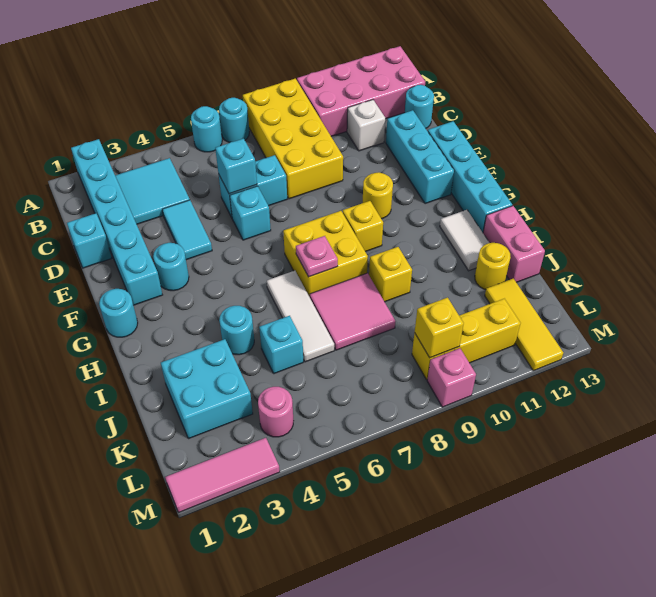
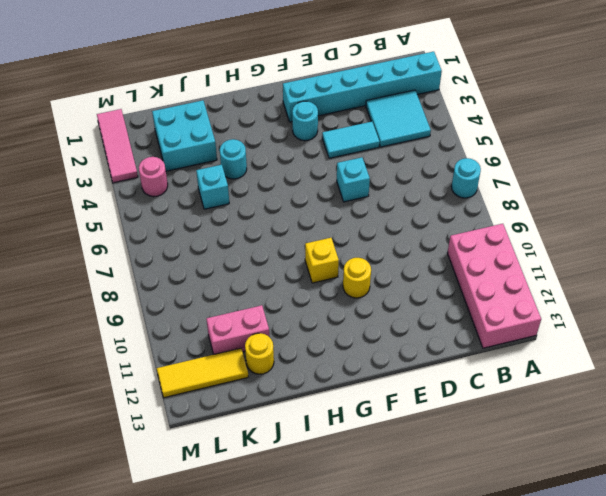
pink brick J11:K11 level 1 -> pink brick I13:J13 level 1
none -> cyan round brick A6 level 1
none -> yellow brick A8:D9 level 1
none -> white brick C11 level 1
none -> cyan round brick C13 level 1

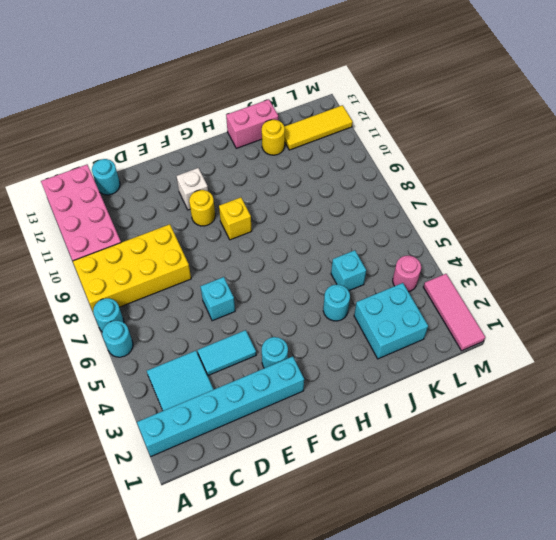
white brick F11 level 1 -> white brick C11 level 1
none -> cyan brick D1 level 1
none -> cyan brick D6:D7 level 1
none -> cyan brick D12:F12 level 1
none -> cyan brick E13:H13 level 1

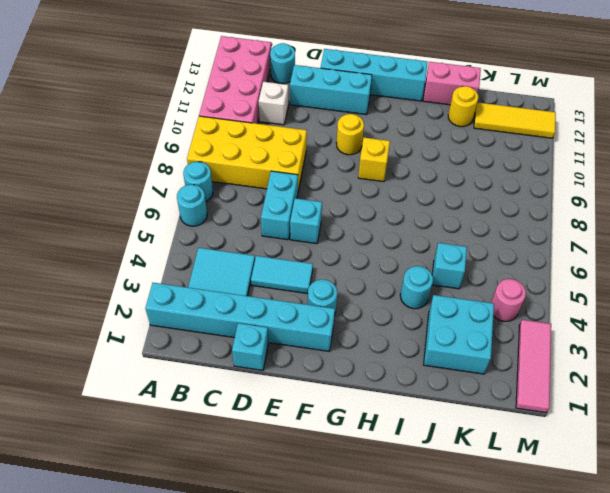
none -> cyan round brick G1 level 1
none -> yellow brick G7:H8 level 1
none -> white tile H6:J6 level 1
none -> white tile H12:I12 level 1

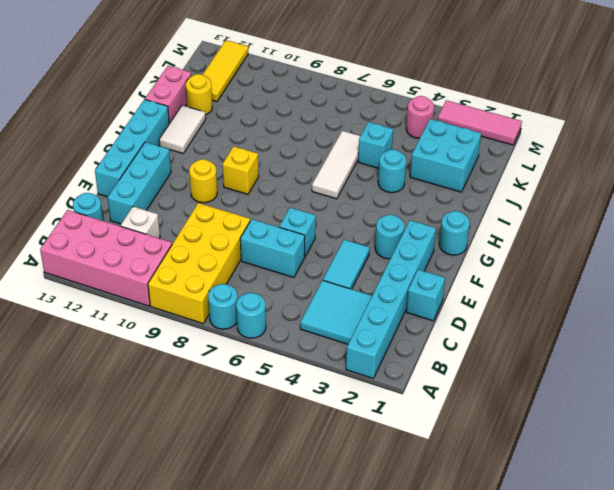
none -> yellow brick G7:H8 level 1
none -> pink tile I7:J8 level 1
none -> yellow brick I9 level 1
none -> yellow brick L9:L11 level 1

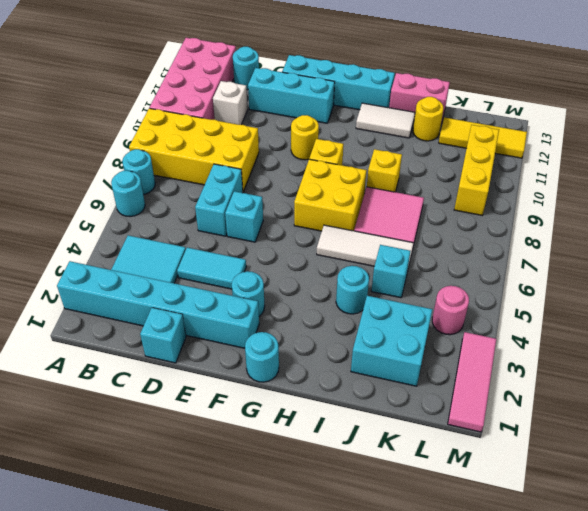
none -> pink brick M9 level 1
none -> cyan brick D6 level 2
none -> pink plate H7 level 2
none -> yellow brick L9 level 2

